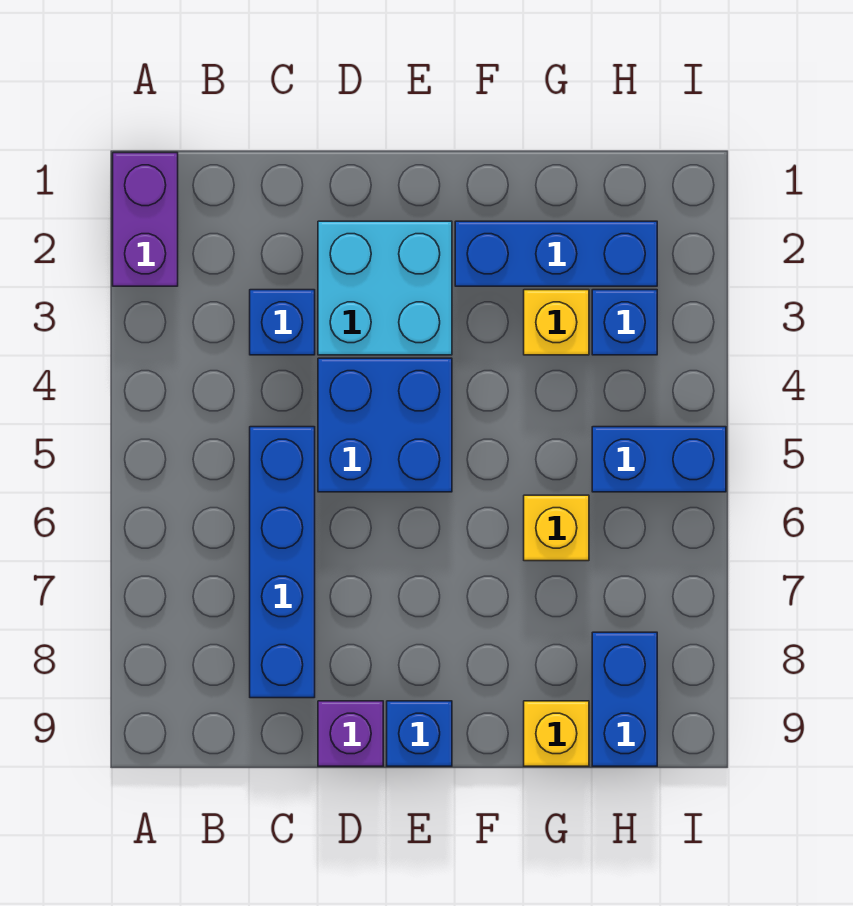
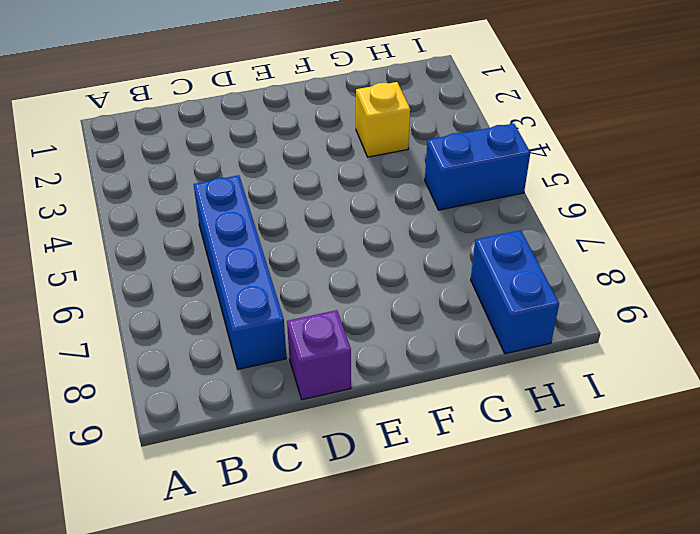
none -> purple brick A1:A2 level 1
none -> blue brick C3 level 1
none -> cyan brick D2:E3 level 1

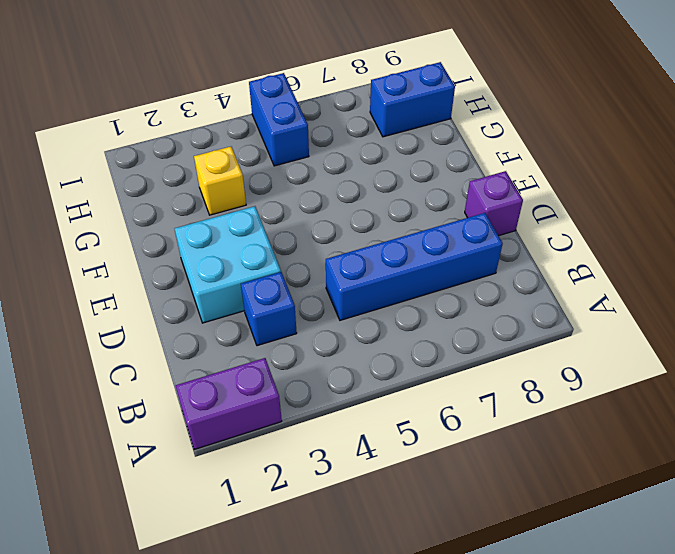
none -> blue brick D4:E5 level 1
none -> blue brick E9 level 1
none -> blue brick F2:H2 level 1

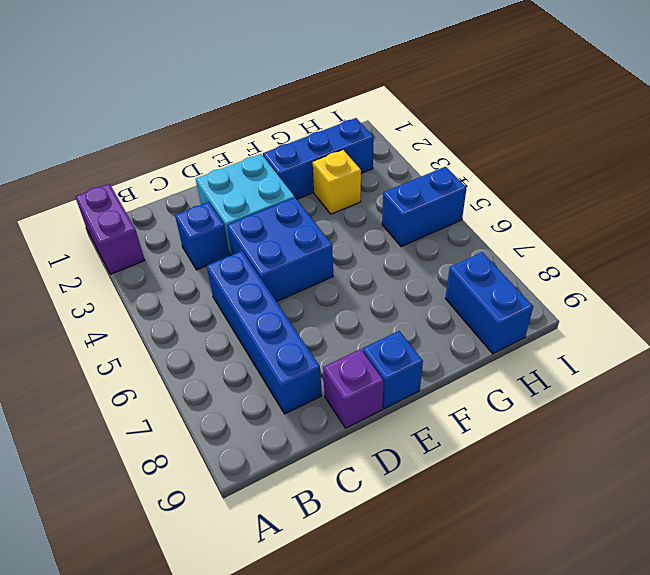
none -> yellow brick G6 level 1
none -> yellow brick G9 level 1
none -> blue brick H3 level 1

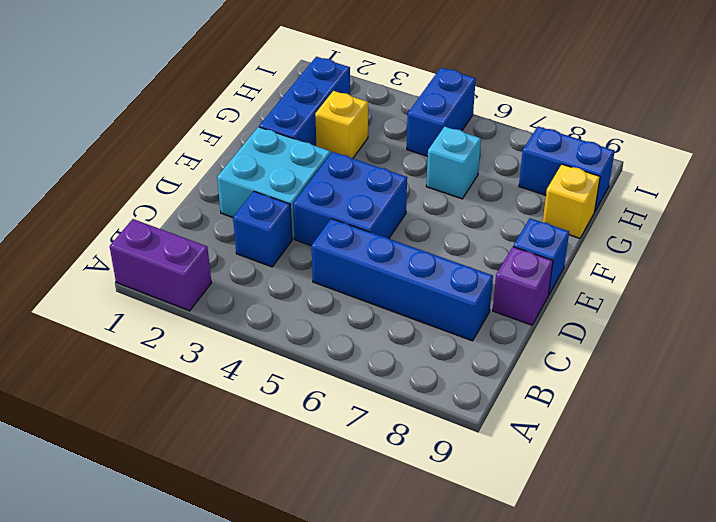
cyan brick G6 level 1 -> yellow brick G6 level 1
none -> blue brick H3 level 1

